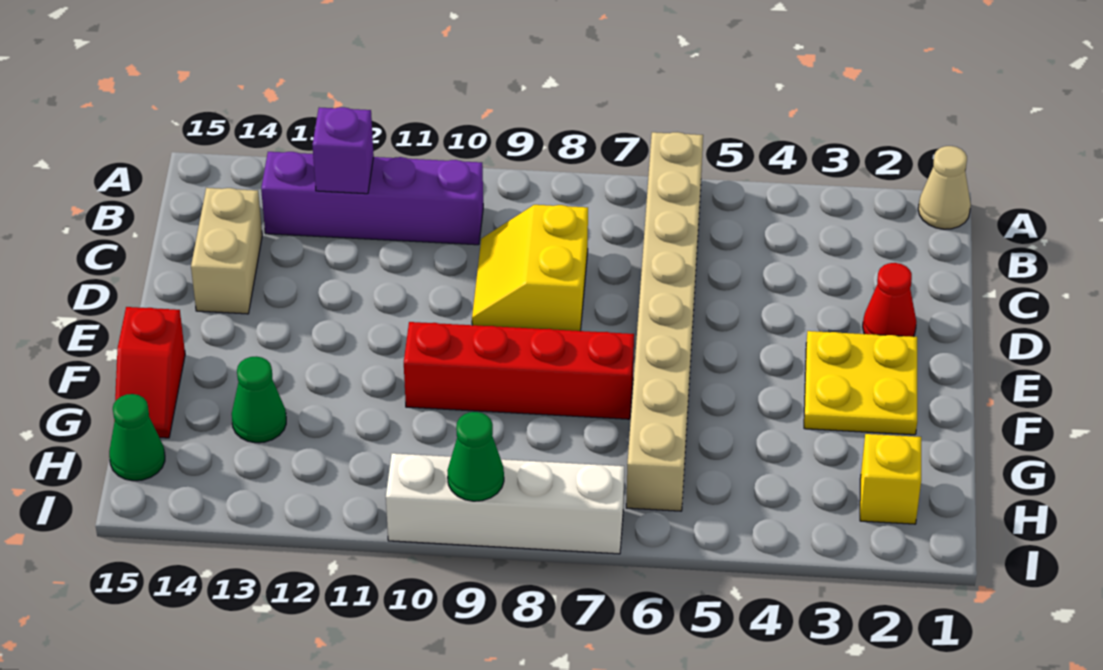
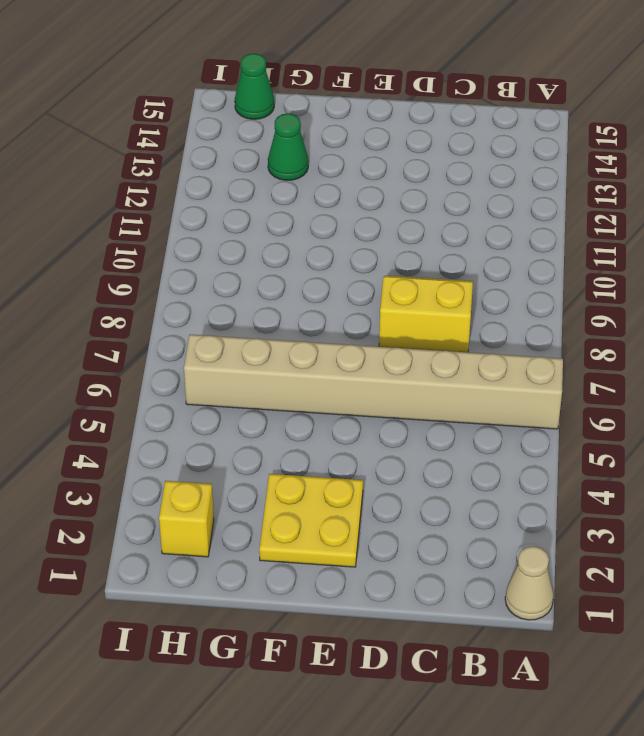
none -> purple brick B10:B13 level 1
none -> tan brick C14:D14 level 1
none -> red cone D2 level 1

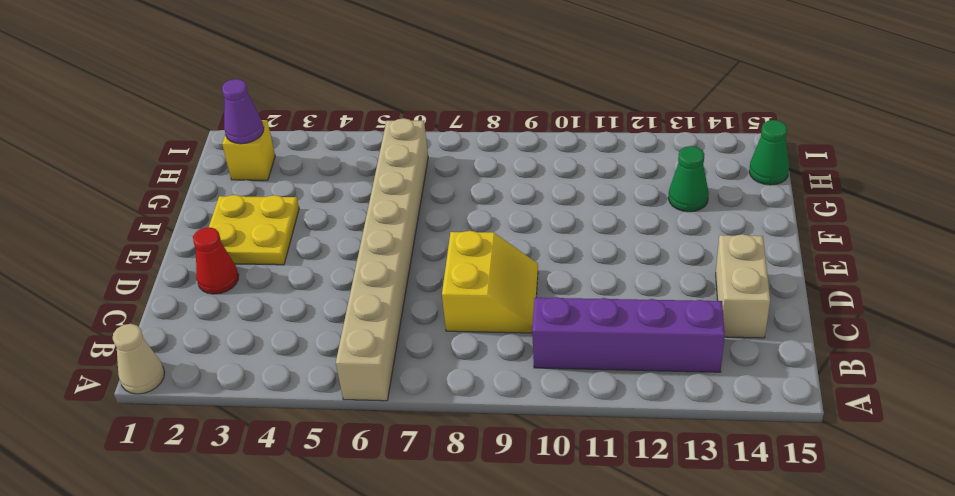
purple cone H2 level 2 -> none
none -> red brick F7:F10 level 1
none -> red slope F15:G15 level 1 top F
none -> white brick I7:I10 level 1

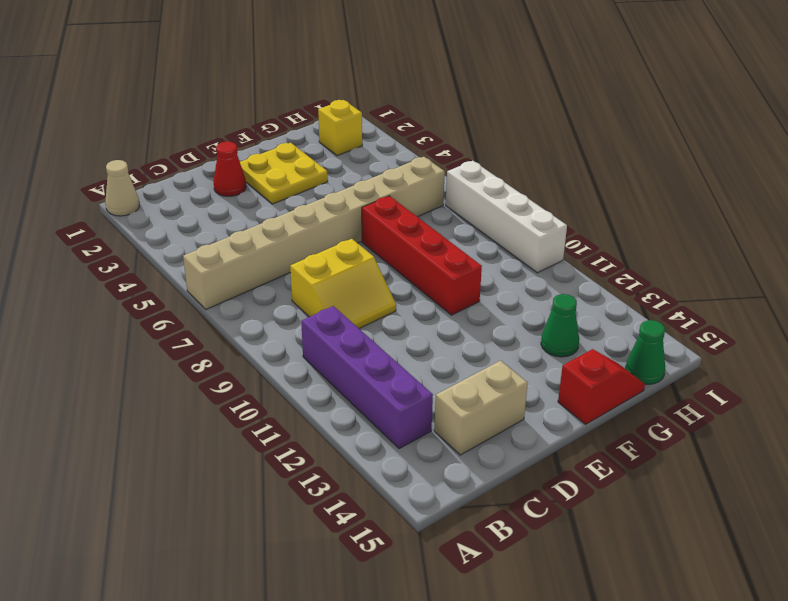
none -> purple brick B12 level 2
none -> green cone I9 level 2

